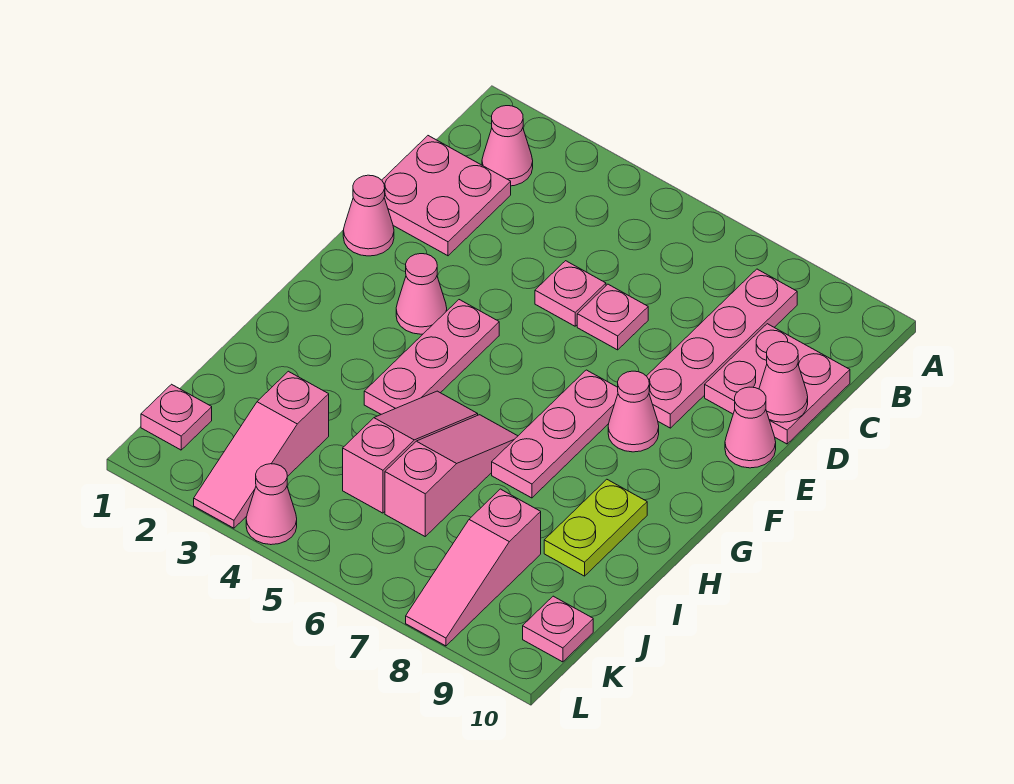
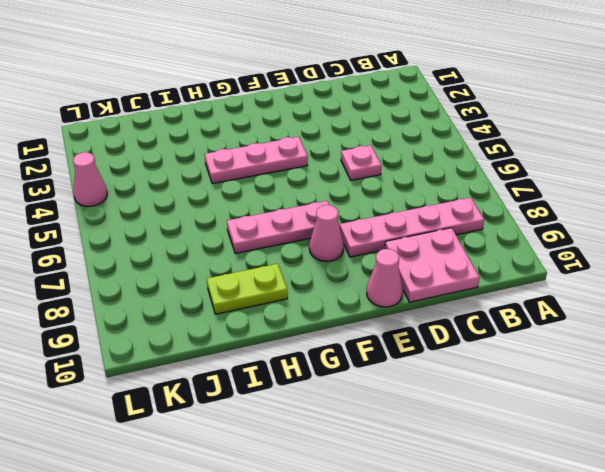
none -> pink cone B2 level 1
none -> pink plate C1:D2 level 1
none -> pink plate D6 level 1

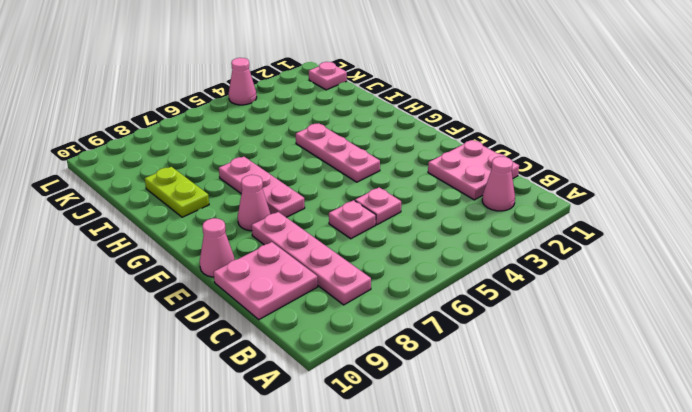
none -> pink cone E1 level 1
none -> pink cone F3 level 1
none -> pink slope H5:J5 level 1 top J

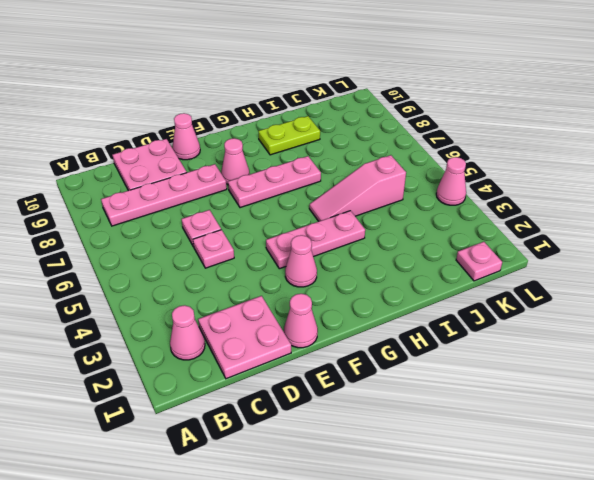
none -> pink slope H6:J6 level 1 top J
none -> pink slope J3:L3 level 1 top J
none -> pink slope J8:L8 level 1 top J

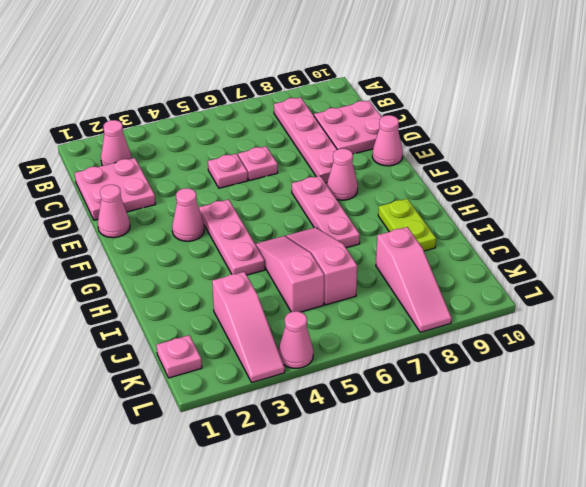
none -> pink plate K10 level 1
none -> pink cone D10 level 2

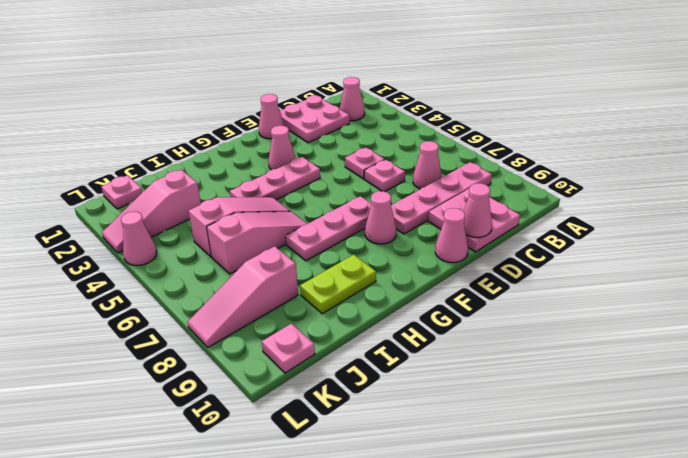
pink cone C7 level 1 -> none

